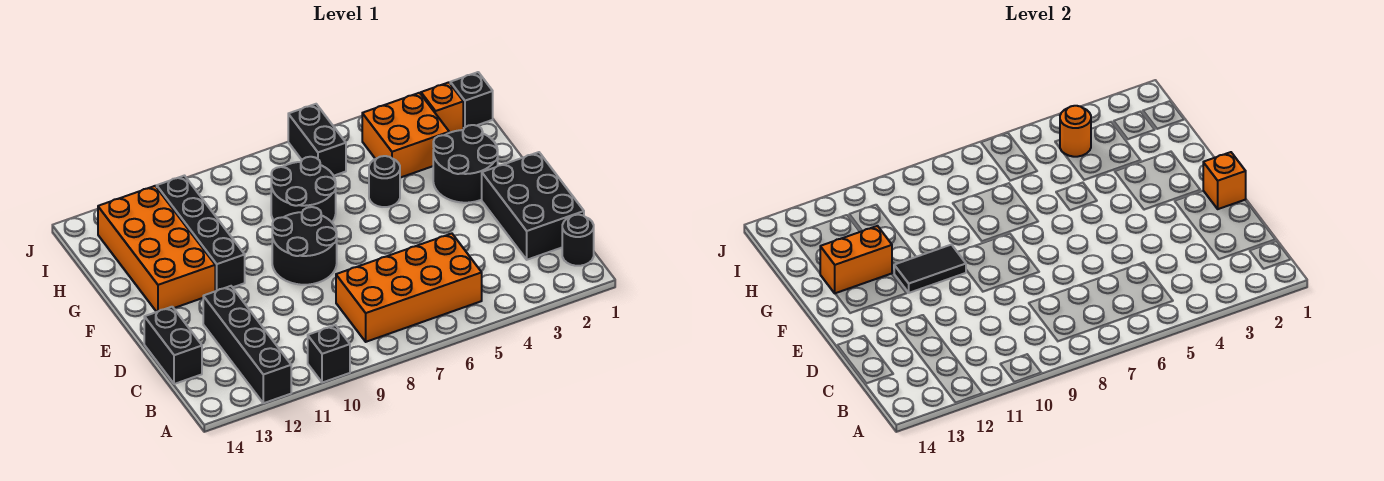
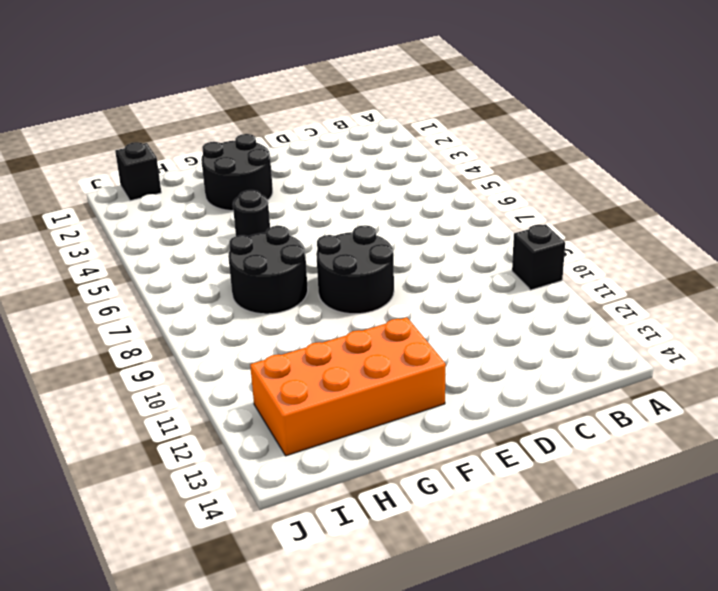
none -> black brick A12:D12 level 1
none -> black round brick B1 level 1
none -> orange brick B5:C8 level 1

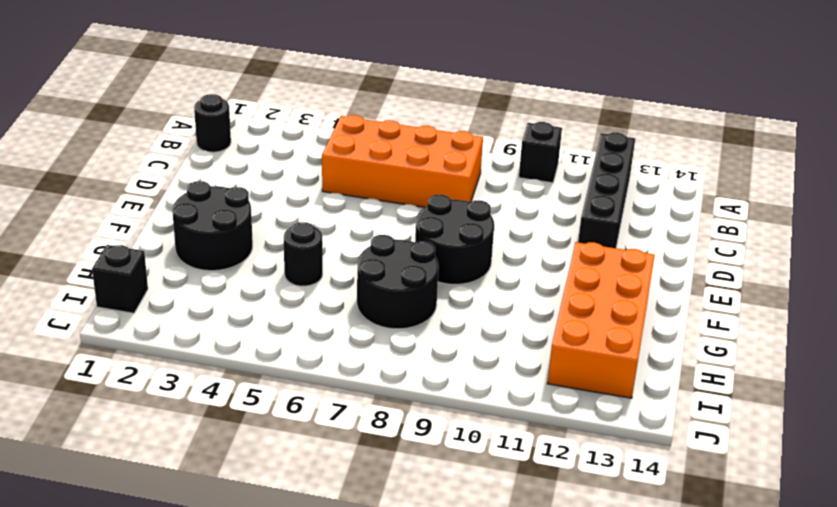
none -> black brick C1:E2 level 1
none -> black brick C14:D14 level 1
none -> black brick F11:I11 level 1

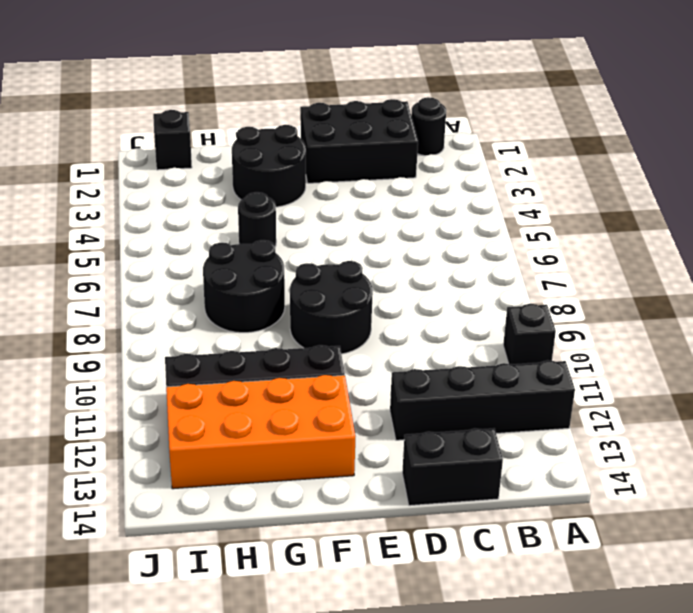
none -> orange brick B5:C8 level 1
none -> orange brick H3:I4 level 1
none -> orange brick I2 level 1

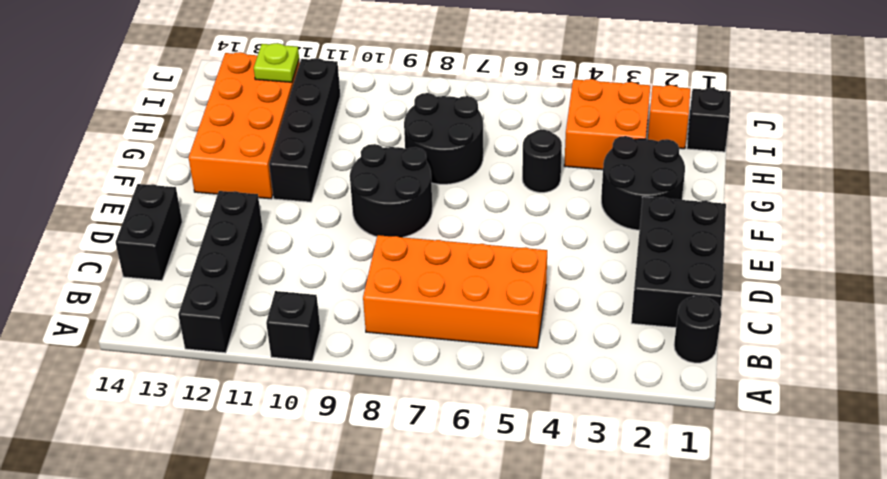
lime plate I12 level 2 -> none
none -> black brick I6:J6 level 1
none -> orange brick E1 level 2
none -> black tile F10:F11 level 2

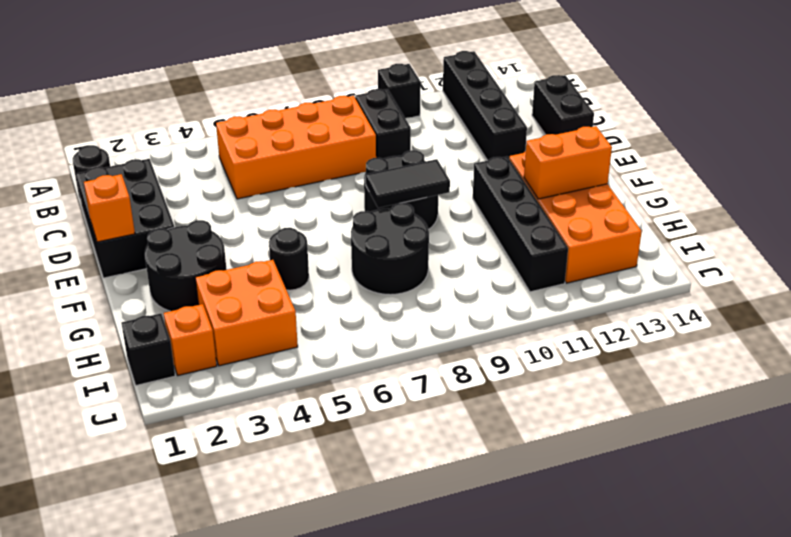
black brick B9:C9 level 1 -> black brick I6:J6 level 1
black tile F8:F9 level 2 -> black tile F10:F11 level 2
none -> orange round brick I4 level 2

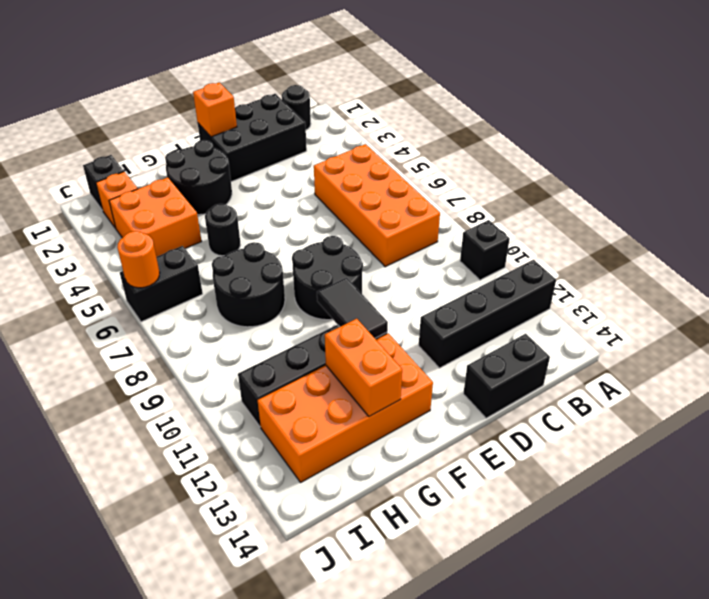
orange round brick J6 level 2 -> orange round brick I4 level 2

